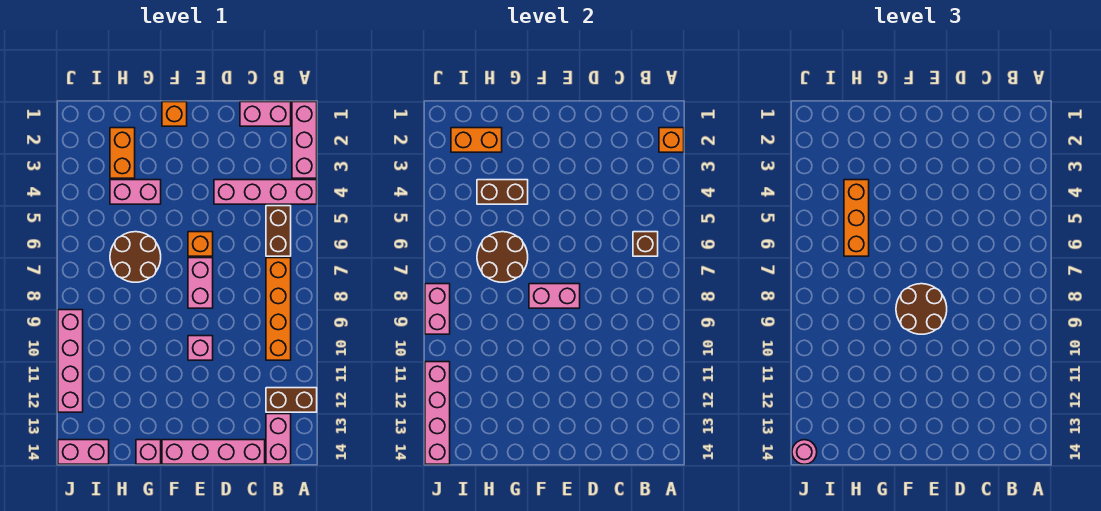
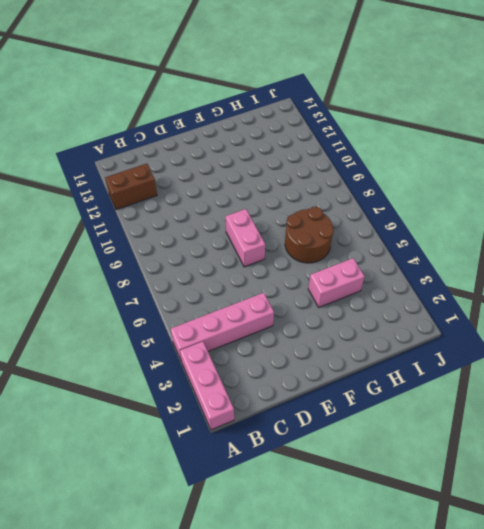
none -> pink brick B1:C1 level 1
none -> brown brick B5:B6 level 1
none -> orange brick B7:B10 level 1

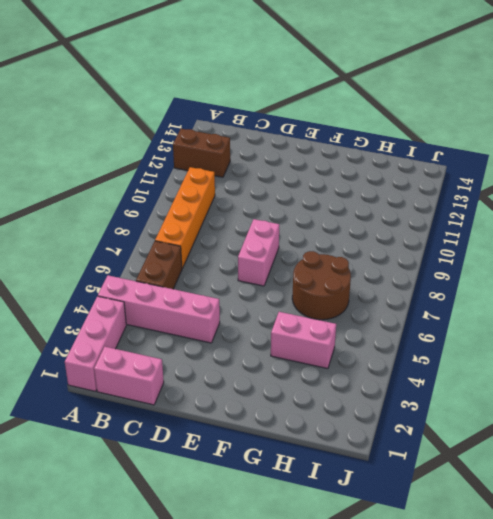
none -> pink brick B13:B14 level 1
none -> pink brick C14:F14 level 1
none -> orange brick E6 level 1

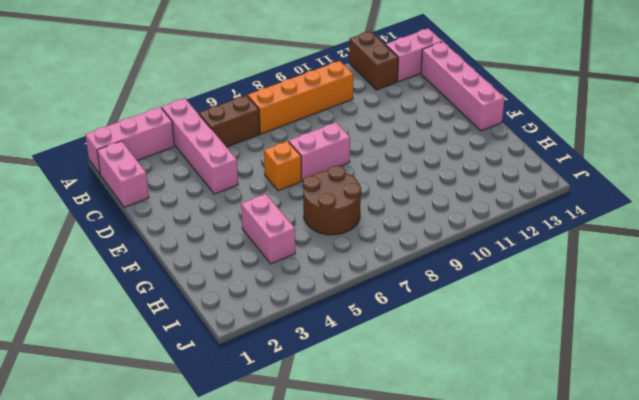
none -> pink brick E10 level 1
none -> orange brick F1 level 1
none -> pink brick G14 level 1

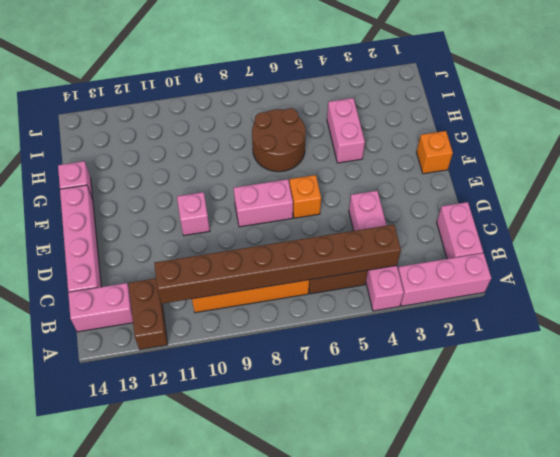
brown brick B4:B11 level 2 -> brown brick B6 level 2
none -> orange brick H2:H3 level 1
none -> pink brick I14:J14 level 1
none -> pink brick J9:J12 level 1

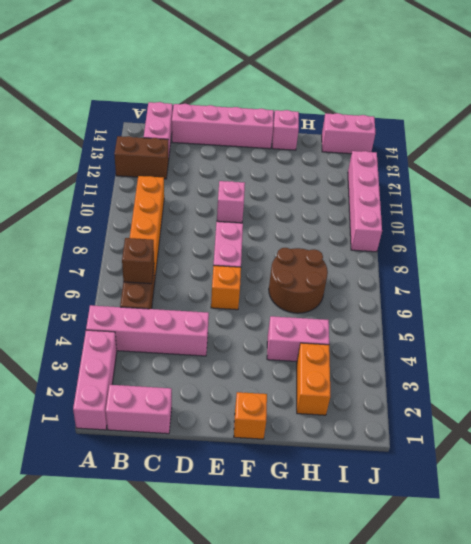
none -> orange brick A2 level 2
none -> pink brick E8:F8 level 2
none -> brown brick G4:H4 level 2

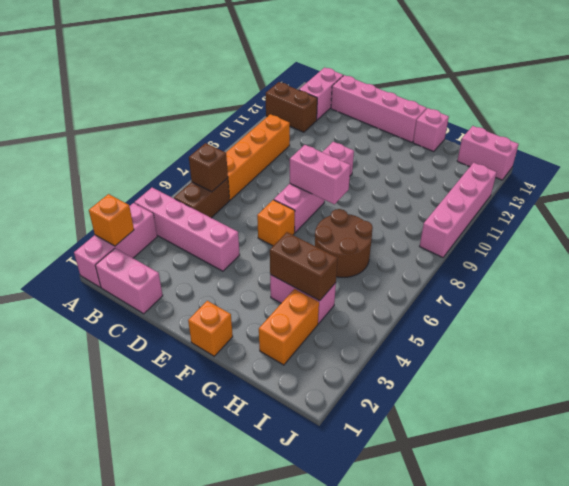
none -> brown round brick G6:H7 level 2
none -> orange brick H2:I2 level 2
none -> pink brick J8:J9 level 2

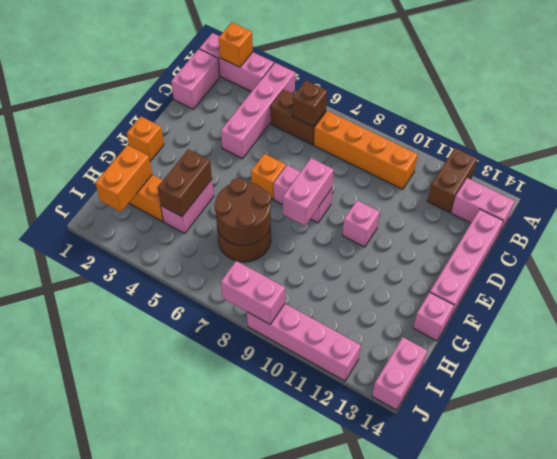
none -> pink brick J11:J14 level 2
none -> brown round brick E8:F9 level 3
none -> orange brick H4:H6 level 3

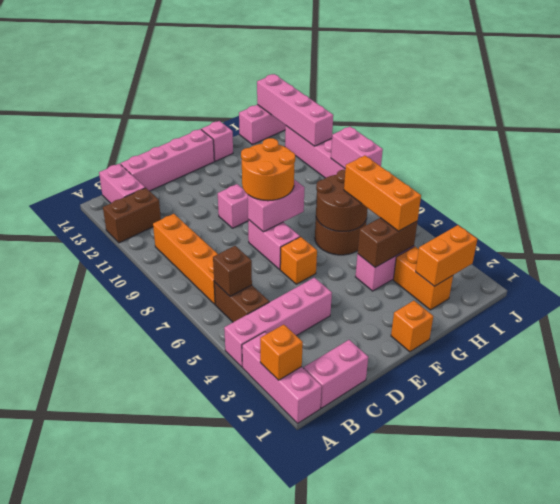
orange round brick E8:F9 level 3 -> brown round brick E8:F9 level 3
none -> pink round brick J14 level 3

